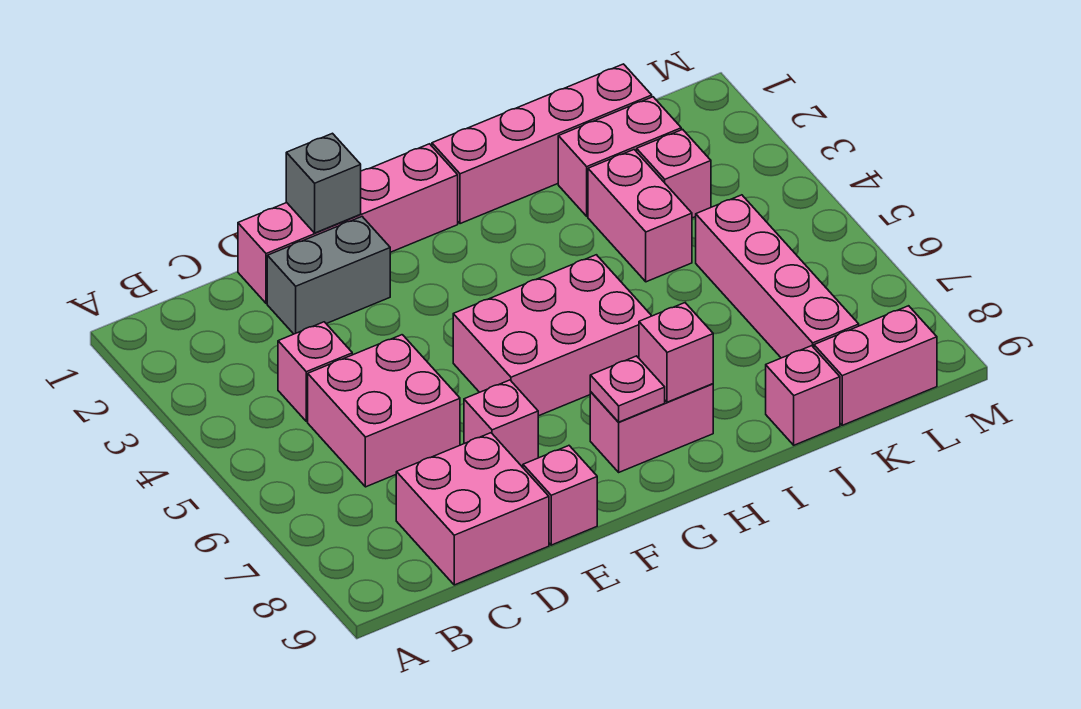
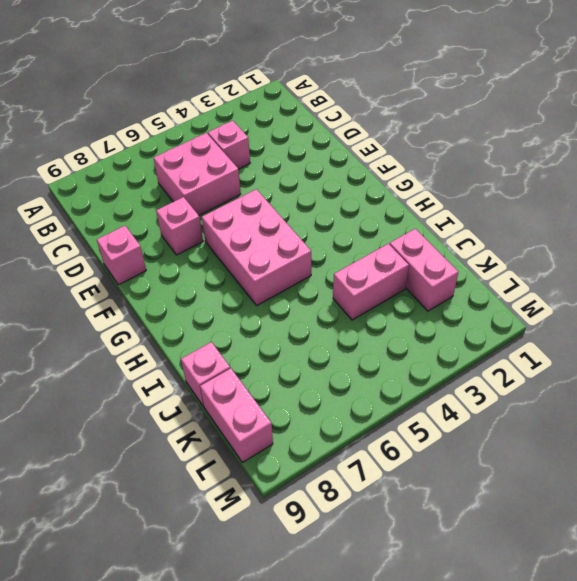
none -> pink brick C8:D9 level 1
none -> pink brick D1:G1 level 1
none -> grey brick D2:E2 level 1

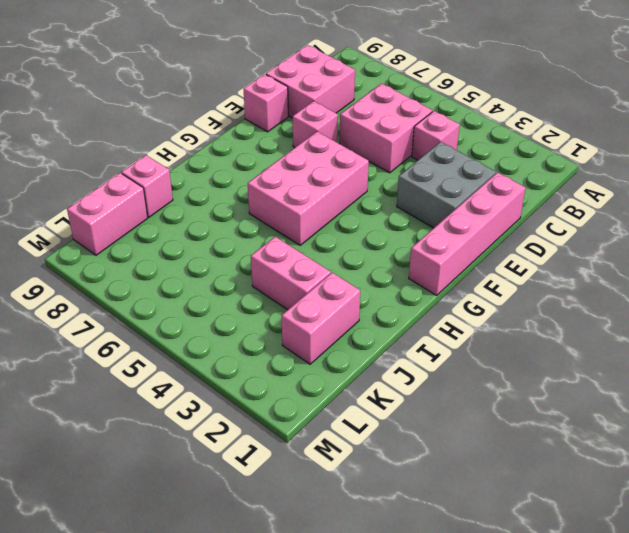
grey brick D2:E3 level 1 -> grey brick D2:E2 level 1
none -> pink brick G8:H8 level 1
none -> pink brick H1:K1 level 1
none -> pink brick K3 level 1

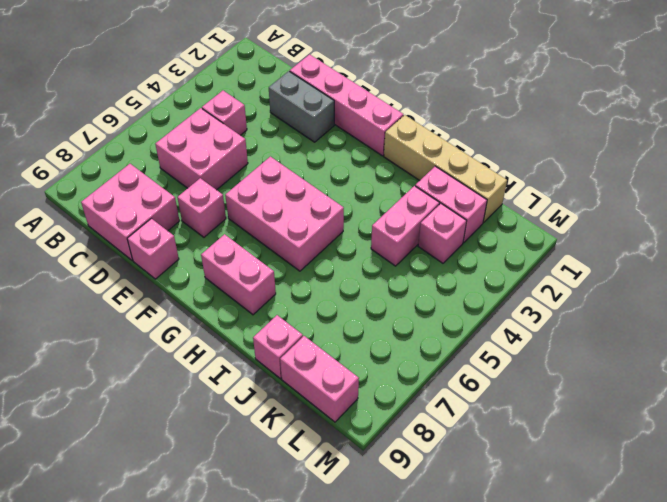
tan brick H1:K1 level 1 -> pink brick H1:K1 level 1
none -> pink brick K5:K8 level 1
none -> grey brick E1 level 2
none -> pink plate G8 level 2

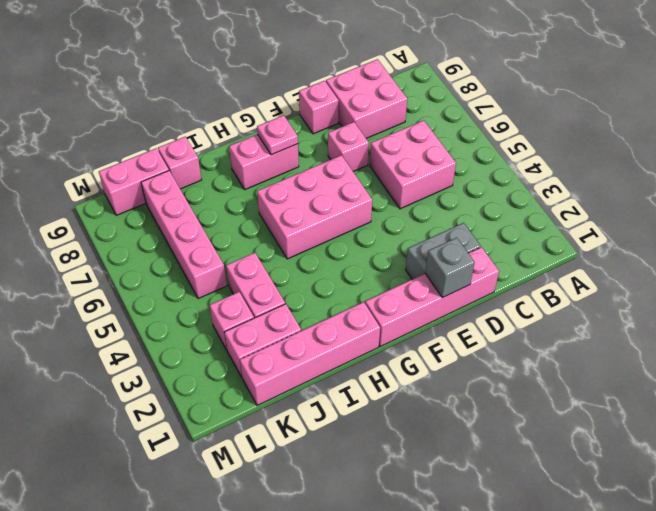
none -> pink brick C4 level 1
none -> pink brick H8 level 2

